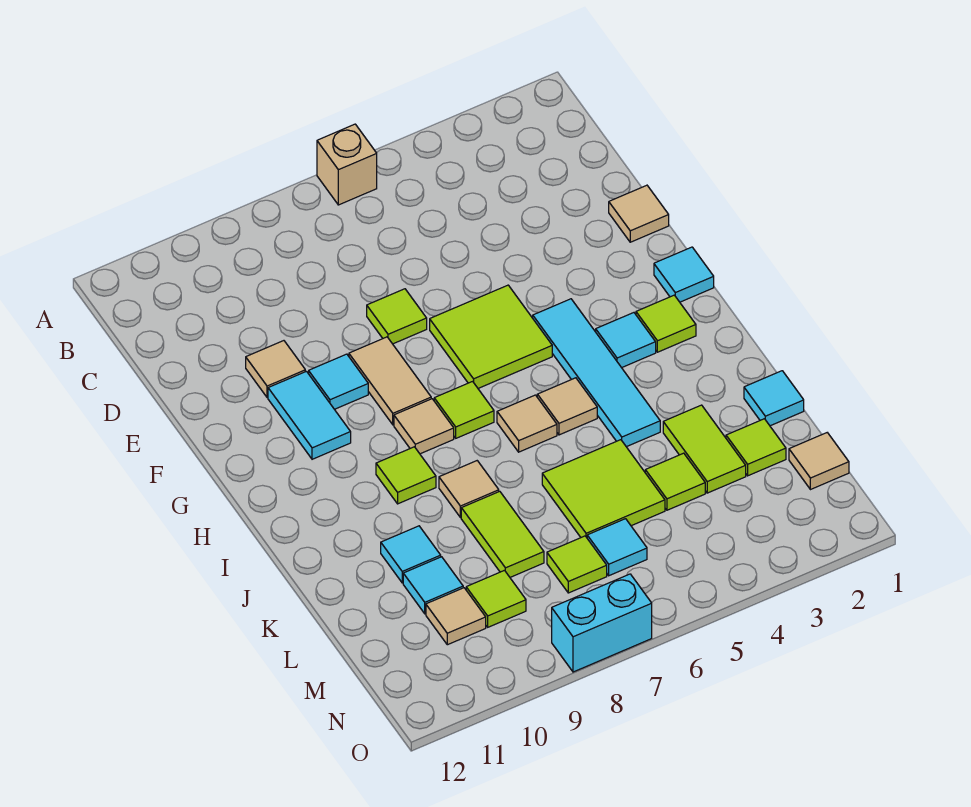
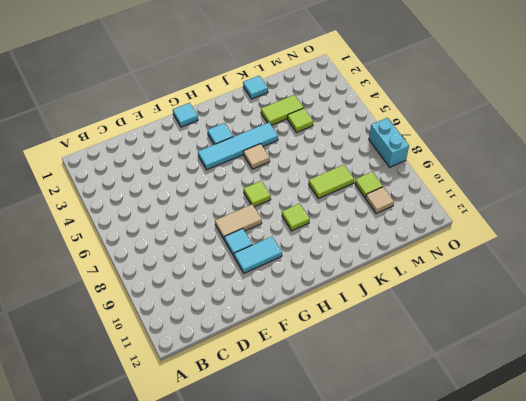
none -> tan brick A6 level 1
none -> tan tile E1 level 1
none -> lime tile E7 level 1
none -> tan tile E10 level 1

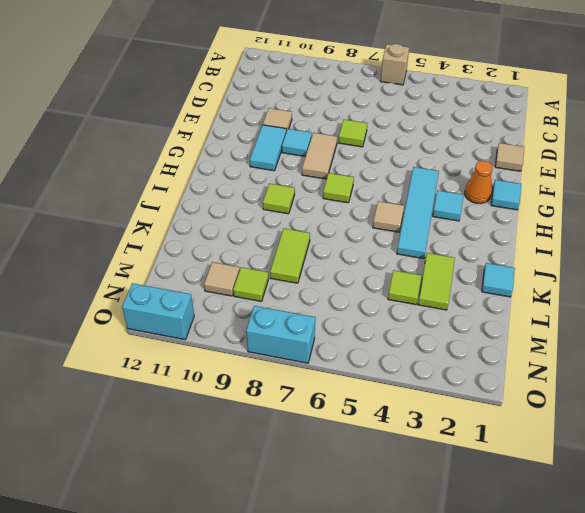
orange cone G2 level 1 -> none
cyan brick O11:O12 level 1 -> none
none -> lime tile F5:G6 level 1
none -> lime tile H2 level 1
none -> tan tile H8 level 1
none -> tan tile I6 level 1

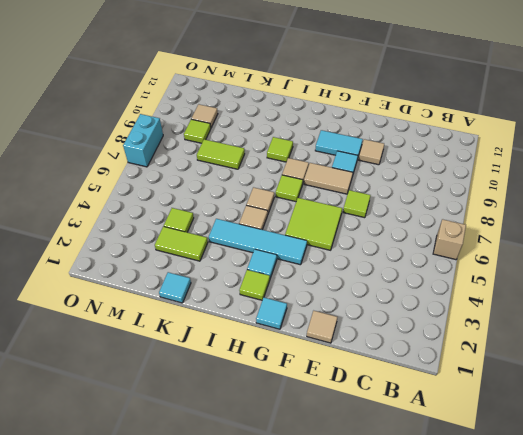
none -> tan tile J8 level 1
none -> lime tile K5:L6 level 1
none -> cyan tile K10 level 1
none -> lime tile L2 level 1

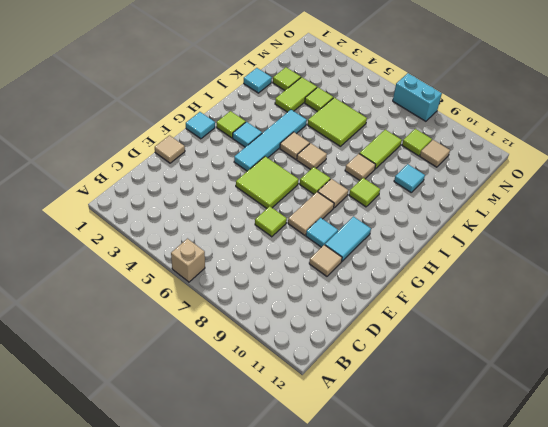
none -> cyan tile L10 level 1
none -> tan tile M1 level 1
none -> cyan tile M6 level 1
none -> lime tile M7 level 1

